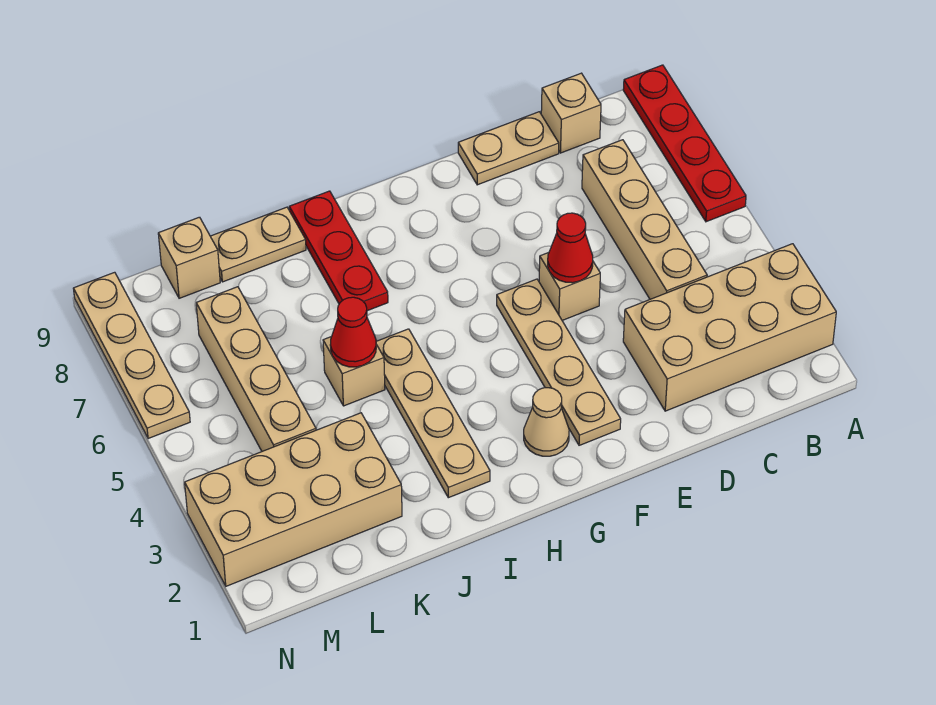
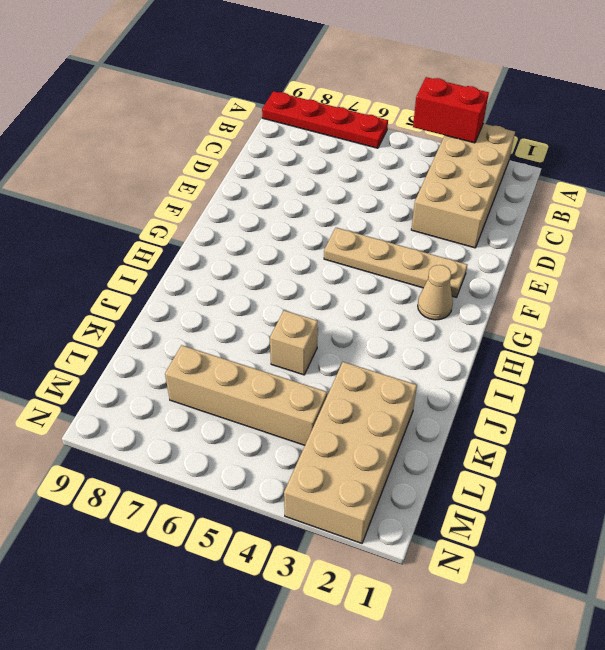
red brick A3:A4 level 2 -> none
none -> tan brick C4:C7 level 1
none -> tan brick C9 level 1
none -> tan plate D9:E9 level 1

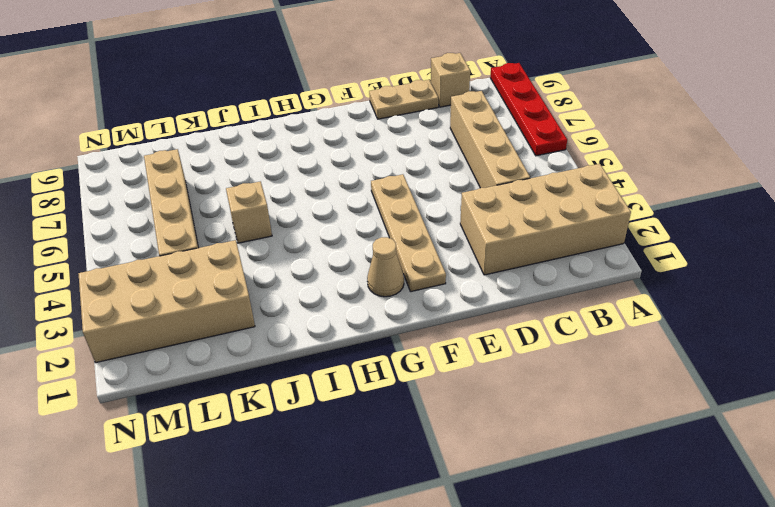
none -> tan brick E5 level 1
none -> tan plate I2:I5 level 1
none -> red plate I7:I9 level 1

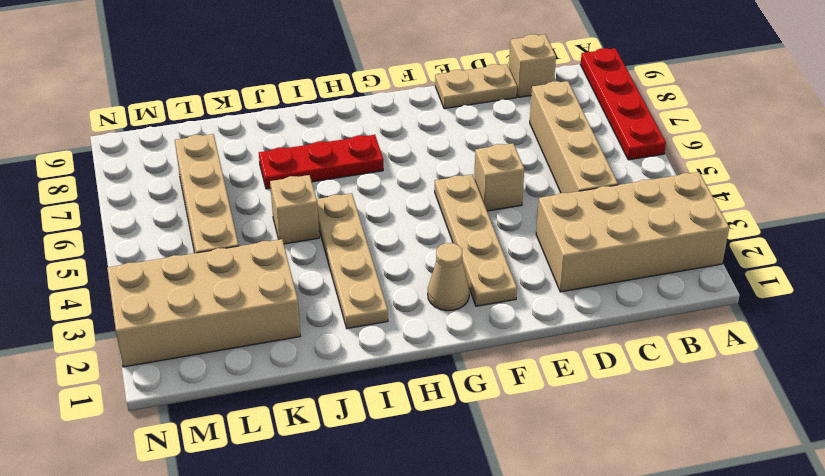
red plate H7:J7 level 1 -> red plate I7:I9 level 1
none -> tan plate J9:K9 level 1
none -> tan brick L9 level 1
none -> tan plate N6:N9 level 1

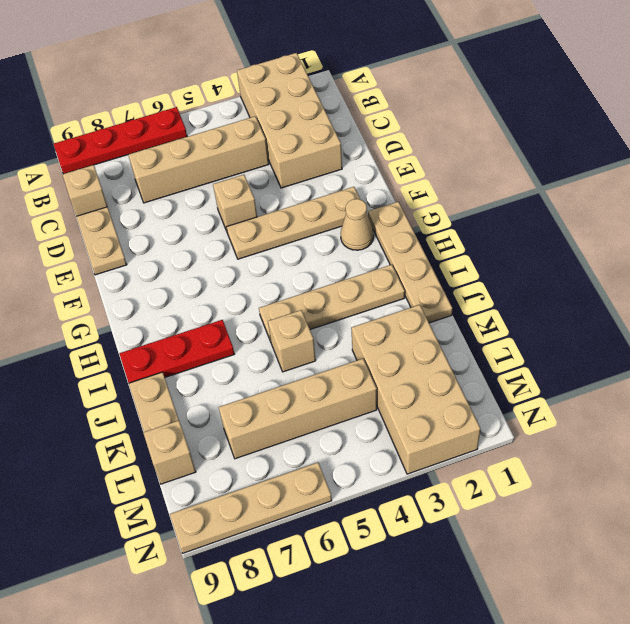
tan plate G1:J1 level 1 -> none
none -> red cone E5 level 2
none -> red cone J5 level 2

